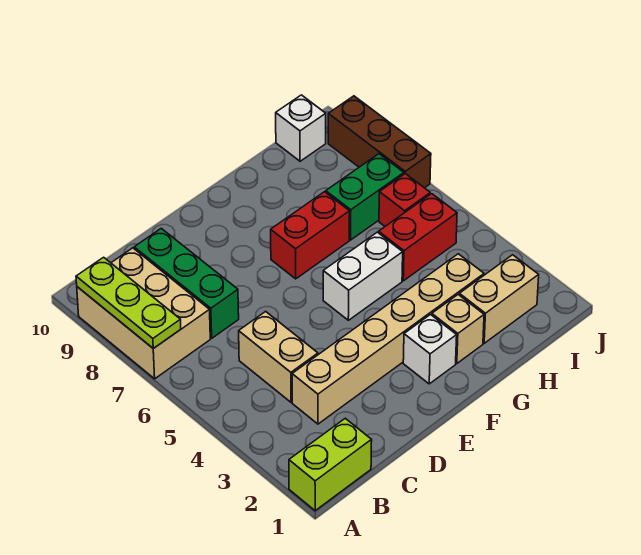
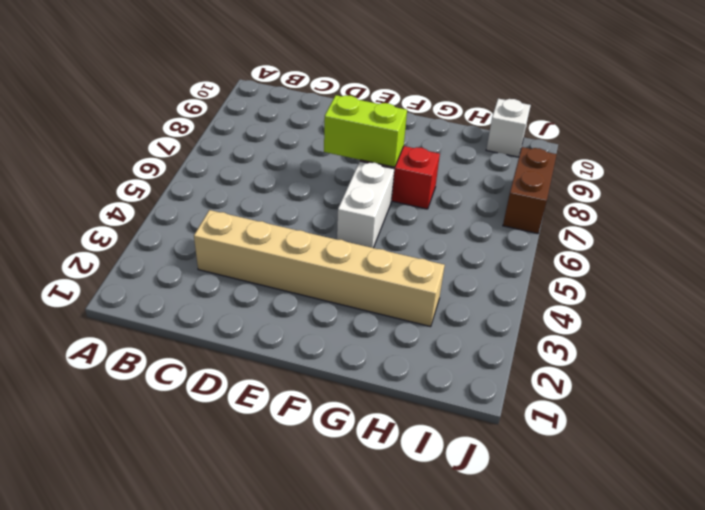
lime brick E7:F7 level 2 -> lime brick A1:B1 level 1
white brick F5:F6 level 1 -> white brick F5:G5 level 1
brown brick J7:J8 level 1 -> brown brick J7:J9 level 1
none -> tan brick A7:B9 level 1
none -> tan brick C4:C5 level 1
none -> green brick C7:C9 level 1

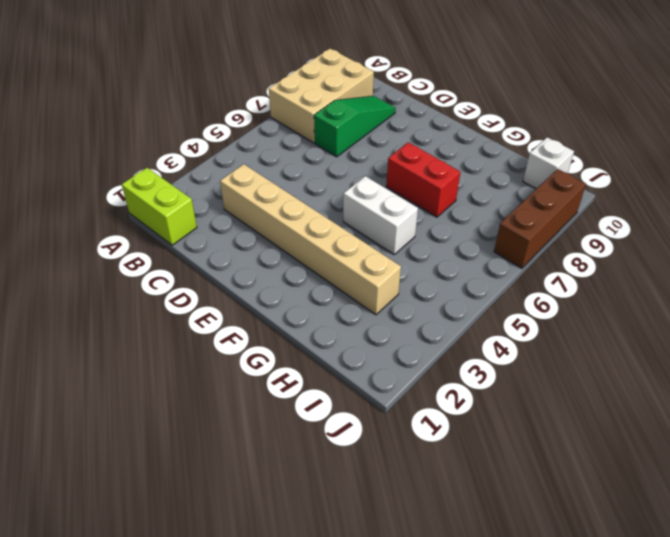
green slope C7:C9 level 1 top 7 -> green brick C7:C9 level 1
none -> tan brick C4:C5 level 1
none -> white brick F2 level 1
none -> tan brick G2 level 1

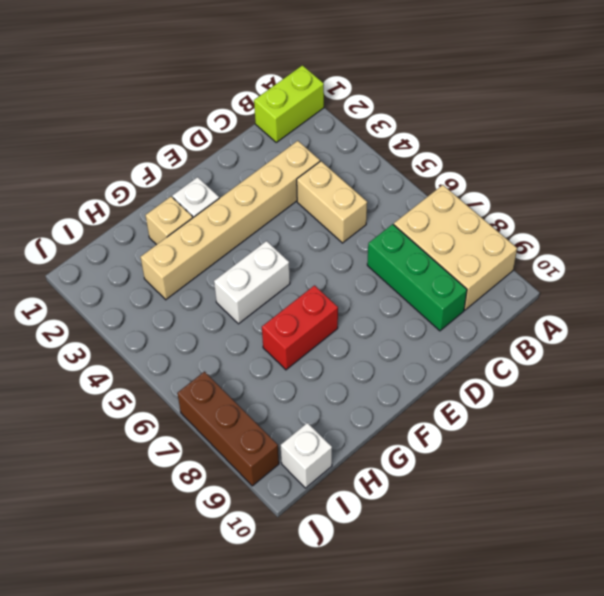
none -> tan brick H2:I2 level 1
none -> red brick H5:I5 level 1
none -> green brick H7:I7 level 1

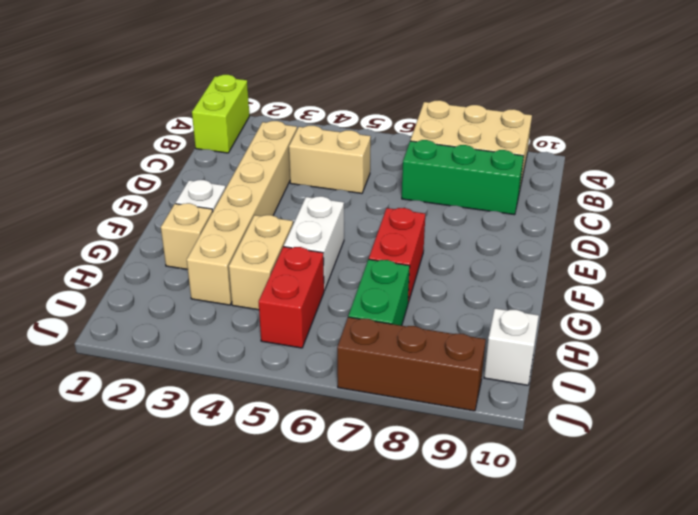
tan brick G4:H4 level 1 -> tan brick H2:I2 level 1
none -> red brick I6 level 1
none -> lime plate A7:A9 level 2

